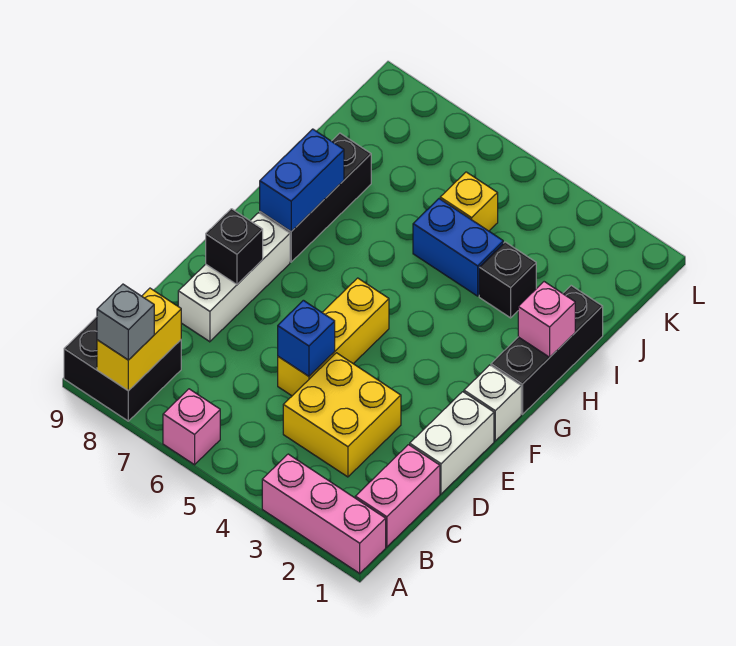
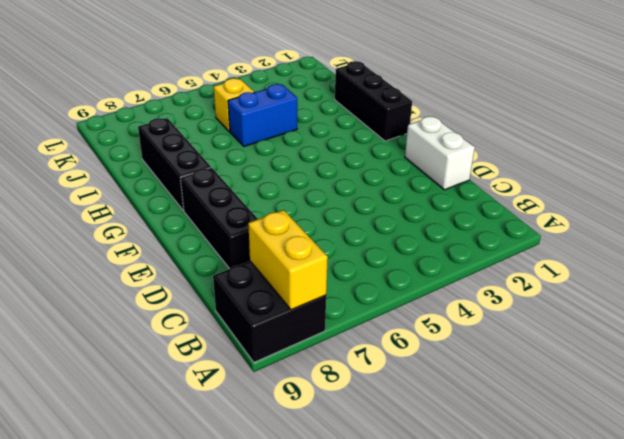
black brick D8:F8 level 1 -> white brick D8:F8 level 1
none -> pink brick A1:A3 level 1
none -> pink brick A6 level 1
none -> pink brick B1:C1 level 1

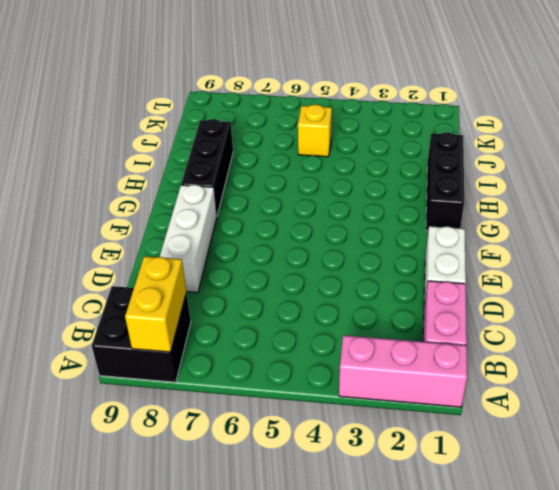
none -> pink brick A6 level 1
none -> yellow brick C3:D4 level 1
none -> yellow brick D5:F5 level 1

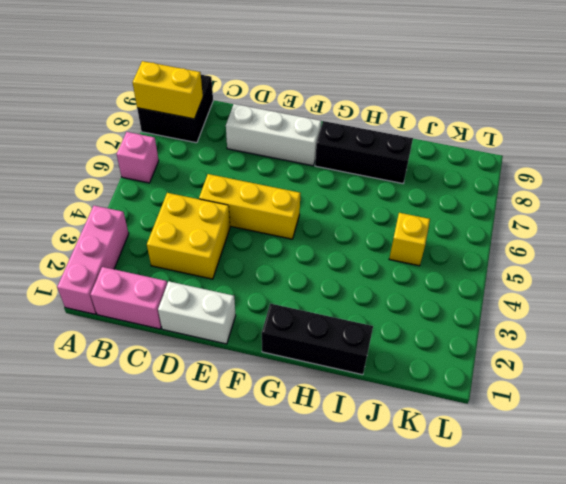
none -> white brick F1 level 1
none -> black brick I3 level 1
none -> blue brick I4:I5 level 1

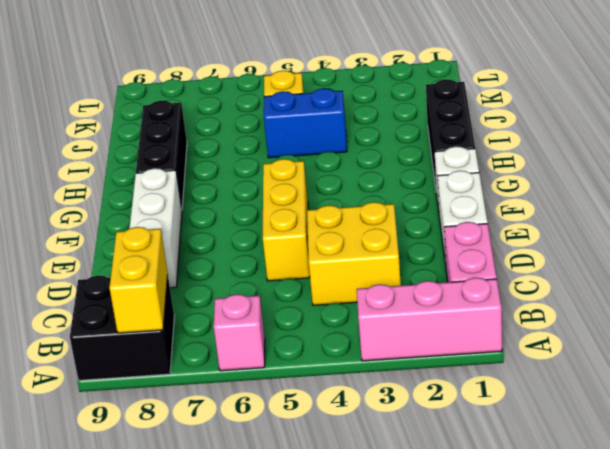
none -> black brick I3 level 1
none -> blue brick D5 level 2
none -> black brick E8 level 2

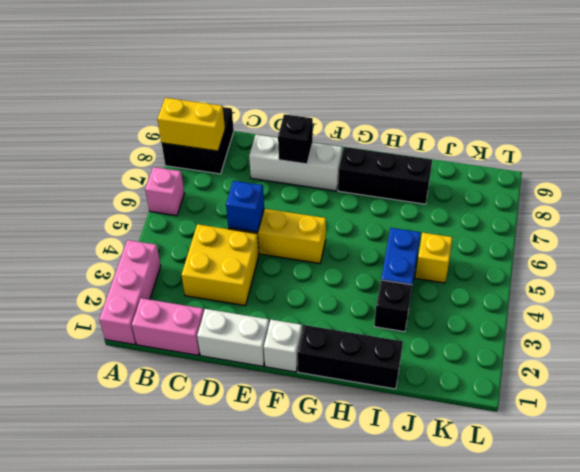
none -> blue brick G8:H8 level 2
none -> pink brick H1 level 2
none -> grey brick A8 level 3

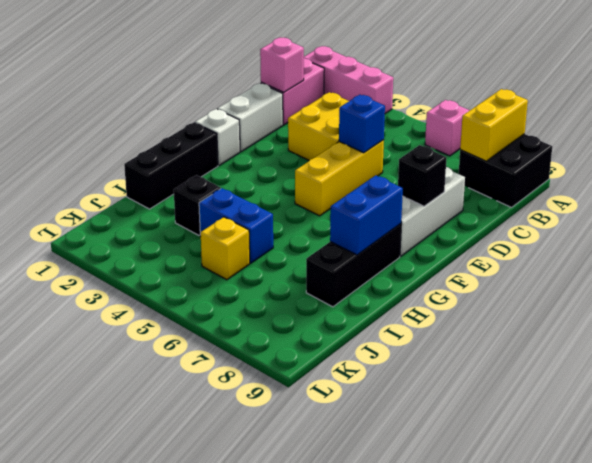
pink brick C1 level 2 -> pink brick H1 level 2
none -> grey brick A8 level 3

